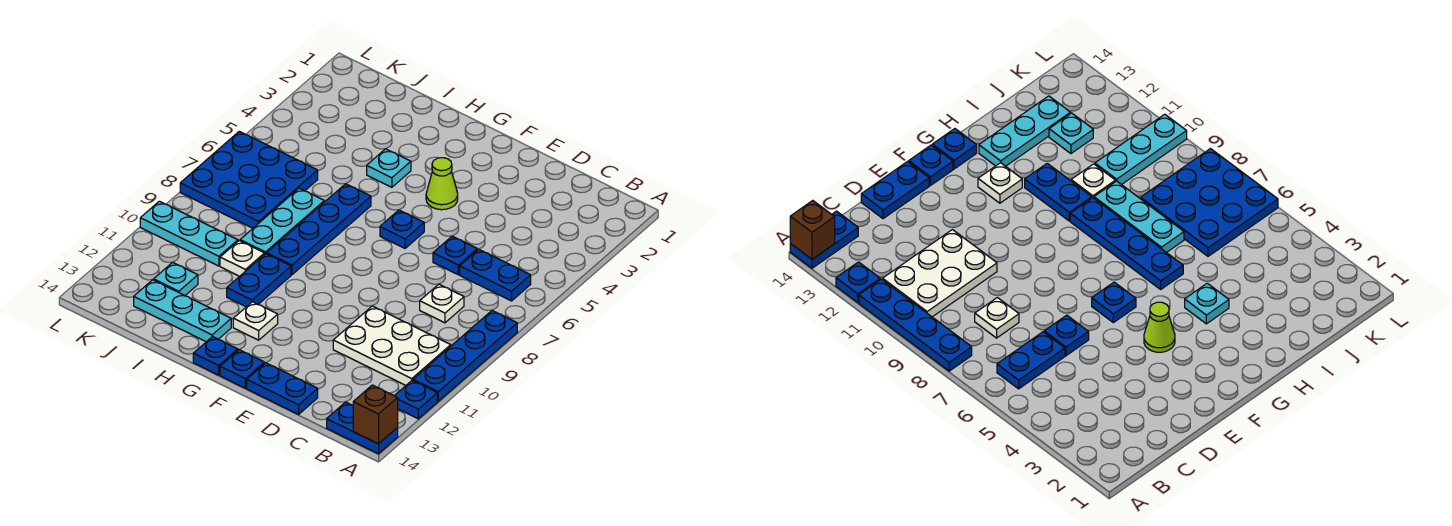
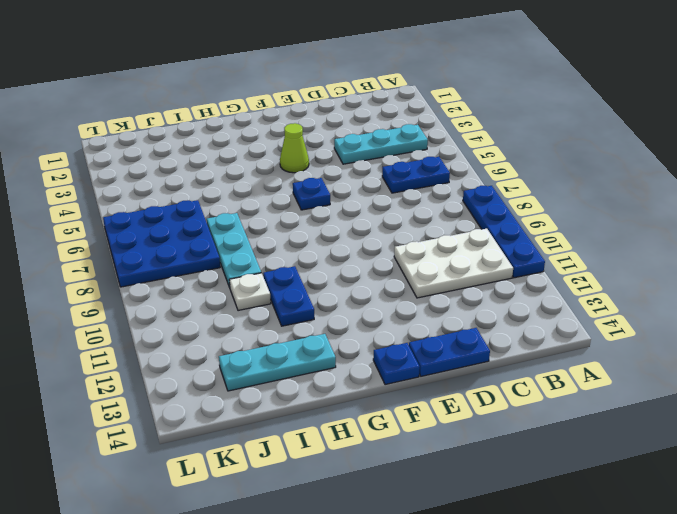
cyan plate B4:D4 level 1 -> cyan plate J10:L10 level 1
none -> blue plate A12 level 1
none -> blue plate A14:B14 level 1
none -> white plate C8 level 1

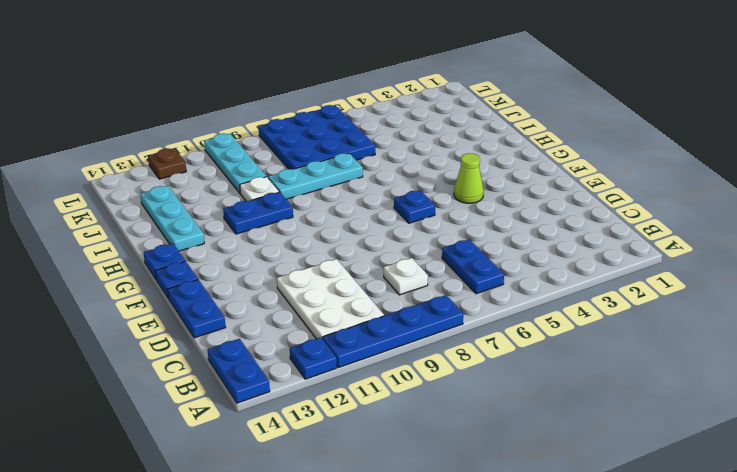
brown plate L12 level 1 -> none
none -> blue plate D6 level 1
none -> white plate G12 level 1
none -> cyan plate H4 level 1

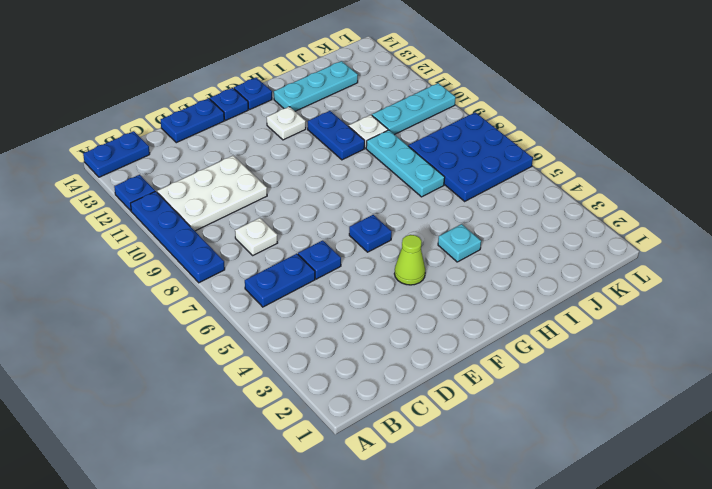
none -> blue plate H6:H9 level 1
none -> cyan plate J12 level 1
none -> brown brick A14 level 2

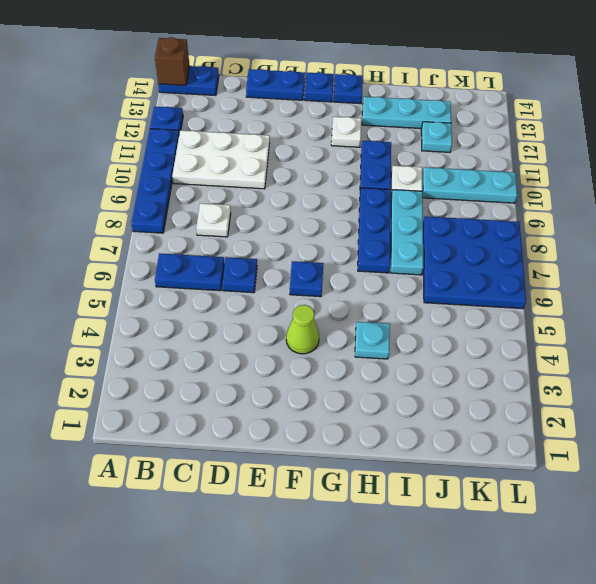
blue plate H7:H9 level 1 -> blue plate H6:H9 level 1

